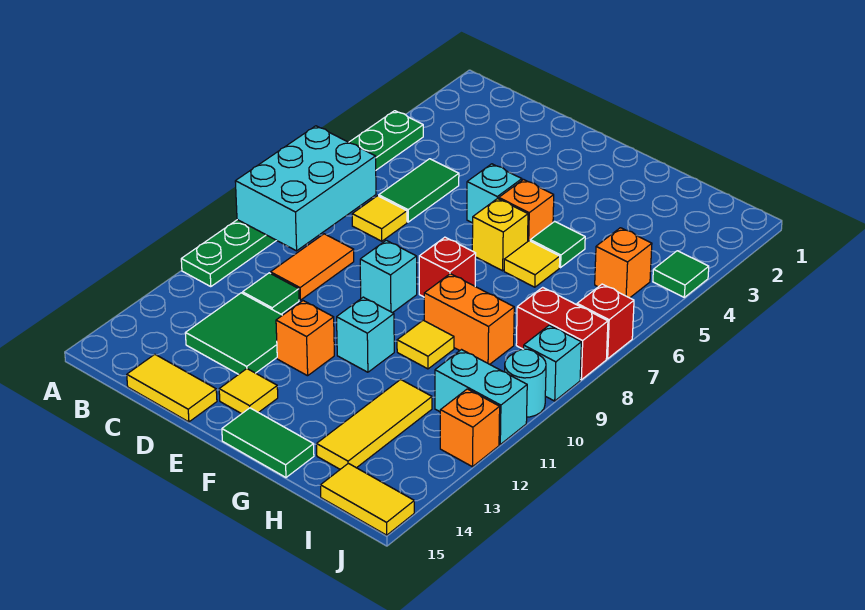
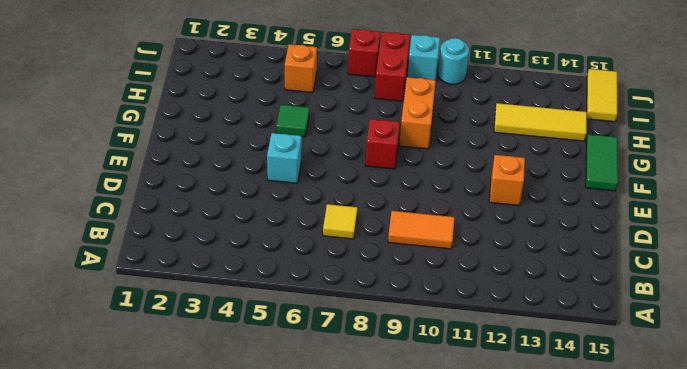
none -> green plate A4:A11 level 1
none -> green tile C5:C6 level 1
none -> green tile C11 level 1
none -> green tile C12:D13 level 1

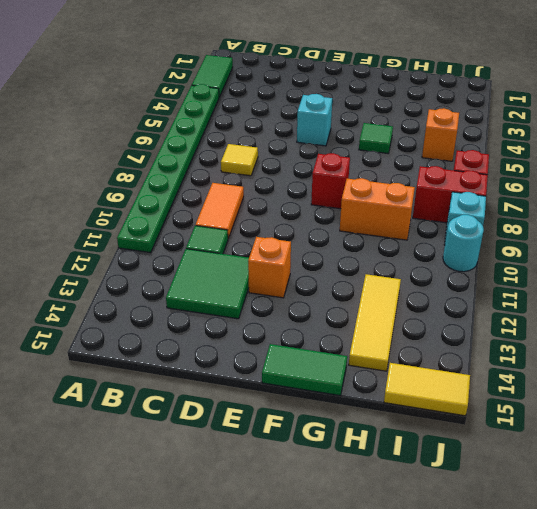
green tile A2:A3 level 1 -> green tile C5:C6 level 1
none -> yellow tile C15:D15 level 1
none -> cyan brick E9 level 1
none -> yellow tile E14 level 1
none -> orange brick F5 level 1

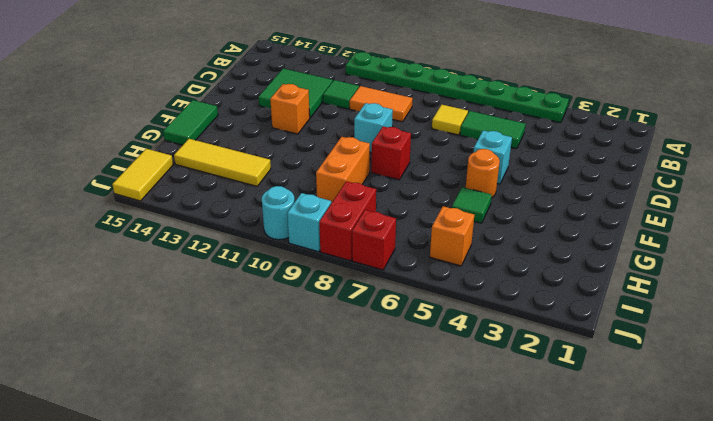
orange round brick F5 level 1 -> orange brick F5 level 1
none -> yellow tile C15:D15 level 1
none -> yellow tile E14 level 1
none -> yellow brick F6 level 1
none -> cyan brick F11 level 1

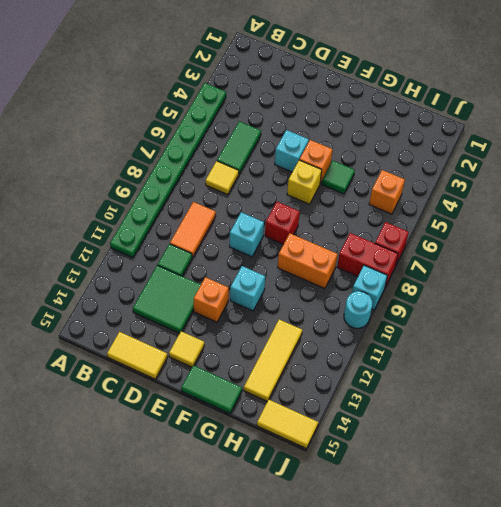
none -> yellow tile G6 level 1
none -> yellow tile G10 level 1
none -> cyan brick I11:J11 level 1
none -> green tile J4 level 1

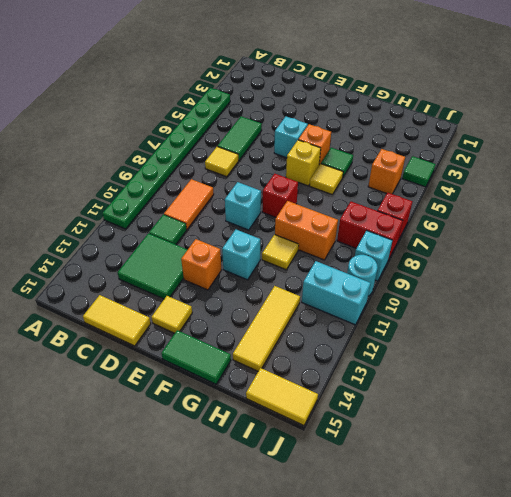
none -> orange brick J12 level 1
none -> cyan brick A7:B9 level 2

